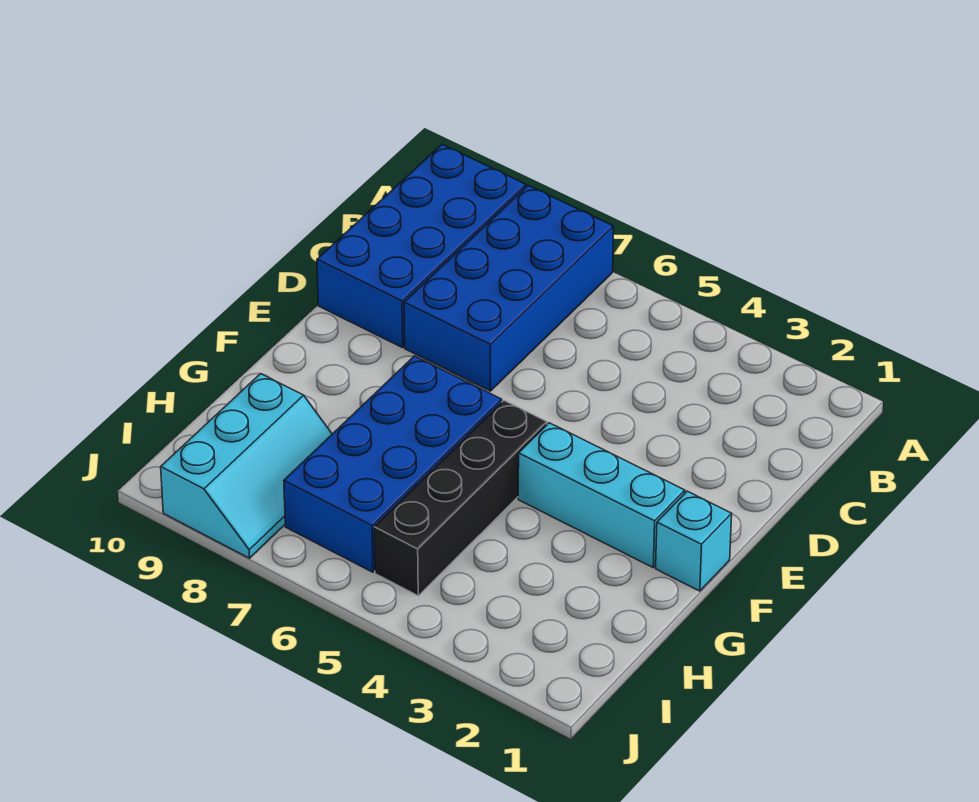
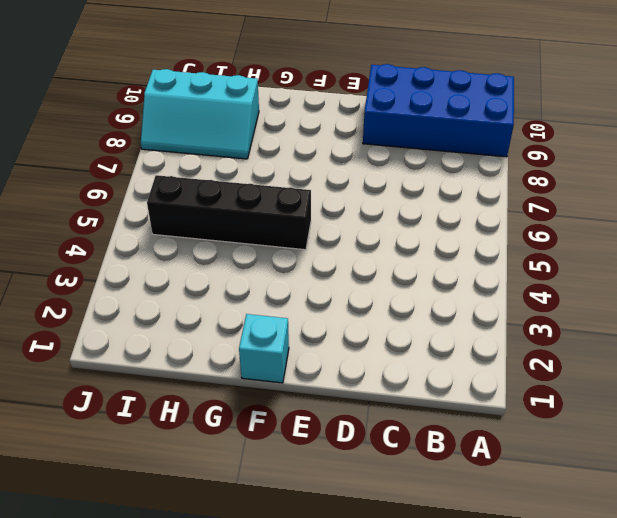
none -> blue brick A7:D8 level 1
none -> cyan brick F2:F4 level 1

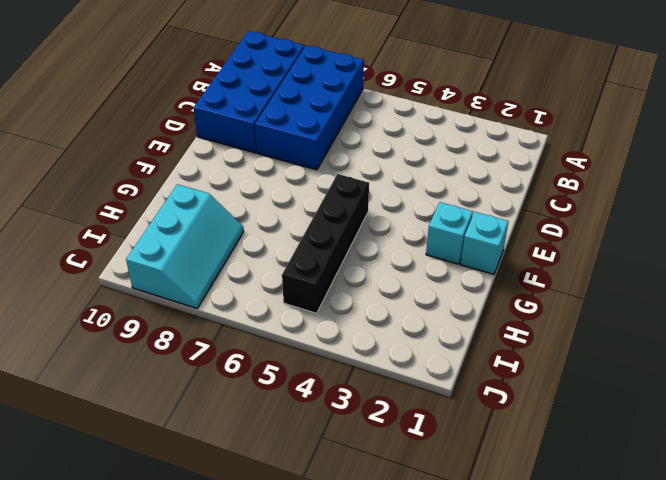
cyan brick F2 level 1 -> cyan brick F2:F4 level 1
none -> blue brick F6:I7 level 1

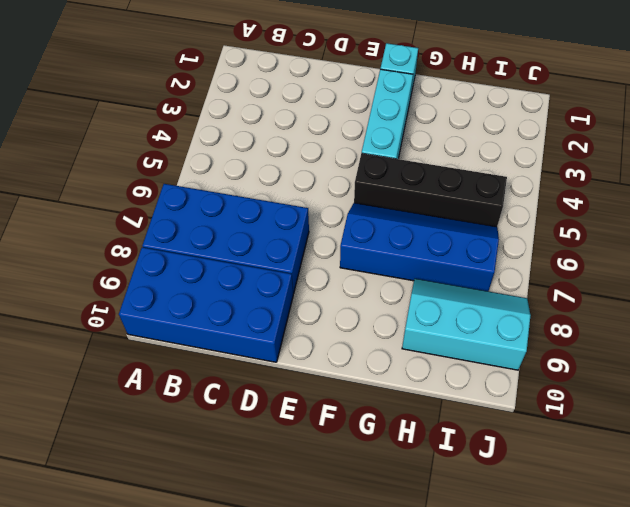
blue slope F6:I7 level 1 top 7 -> blue brick F6:I7 level 1

